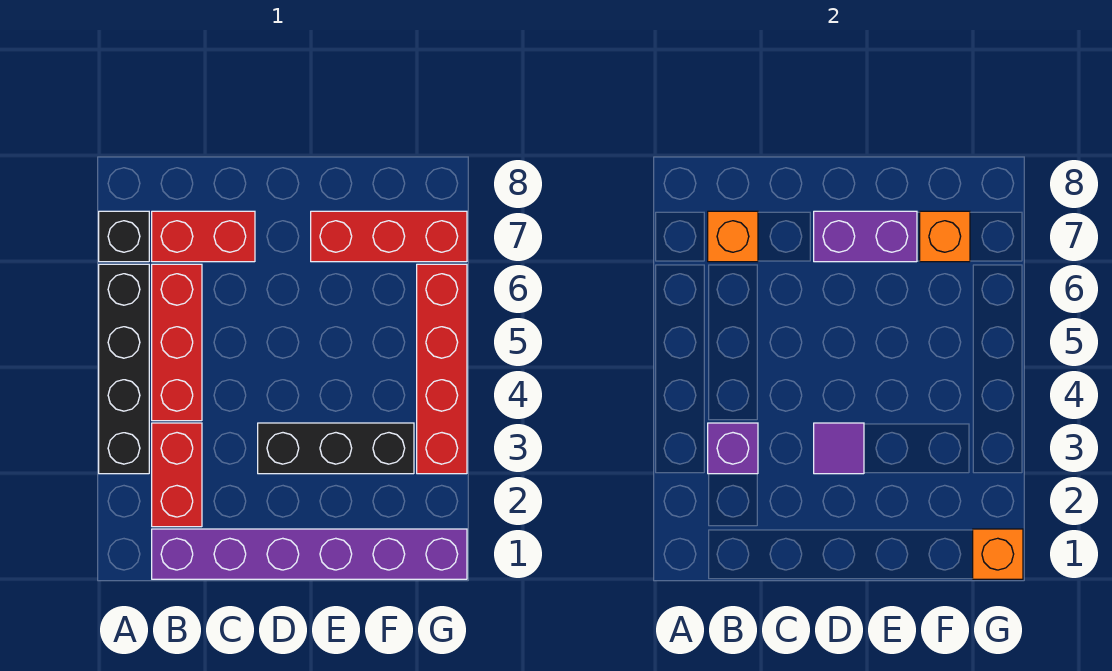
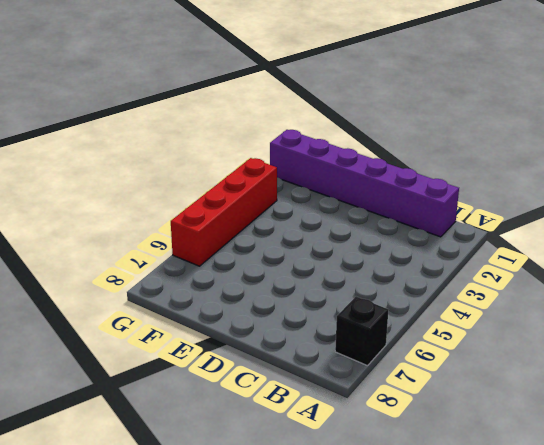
none -> black brick A3:A6 level 1
none -> red brick B2:B3 level 1
none -> red brick B4:B6 level 1

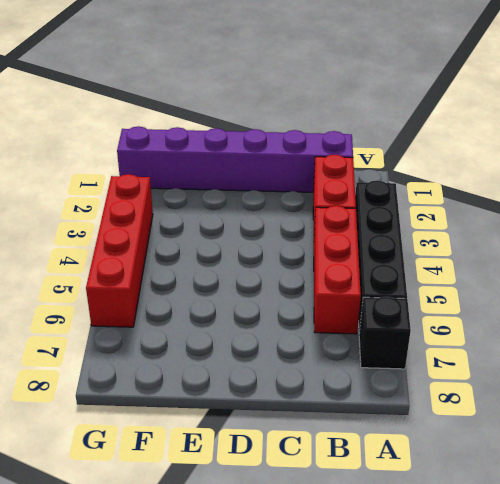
none -> red brick B7:C7 level 1
none -> black brick D3:F3 level 1
none -> red brick E7:G7 level 1

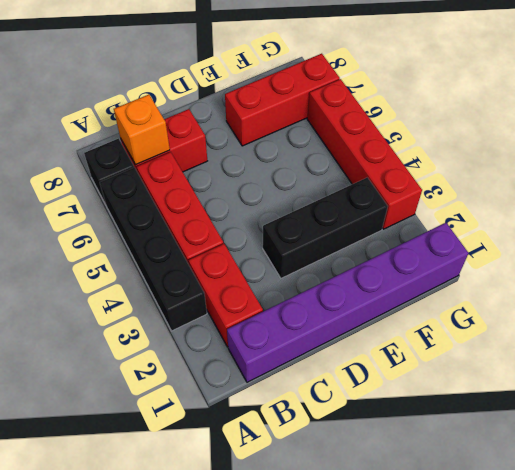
none -> purple brick B3 level 2
none -> purple tile D3 level 2
none -> purple brick D7:E7 level 2

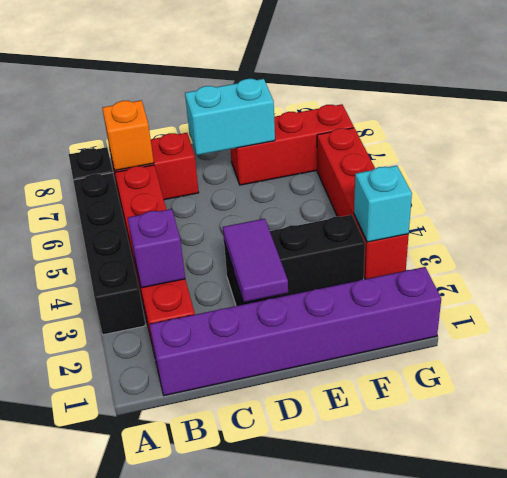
purple tile D2:D3 level 2 -> purple tile D3 level 2
cyan brick D7:E7 level 2 -> purple brick D7:E7 level 2
cyan brick G3 level 2 -> none
none -> orange brick F7 level 2
none -> orange brick G1 level 2

